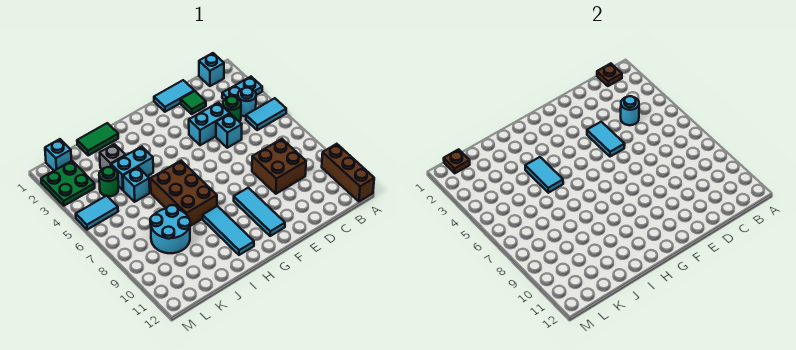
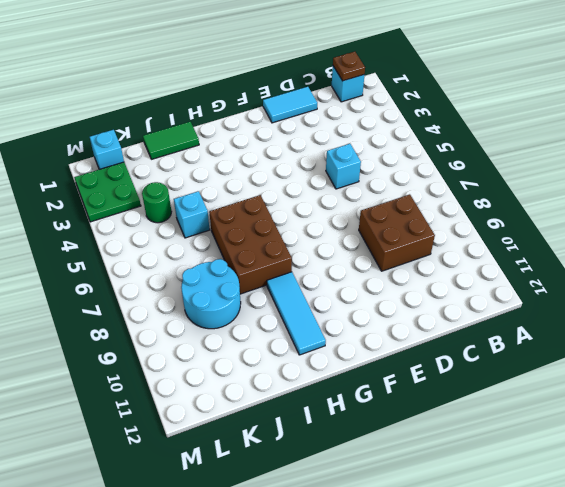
none -> cyan plate A3:B3 level 1
none -> cyan tile A5:B5 level 1
none -> brown brick A10:A12 level 1

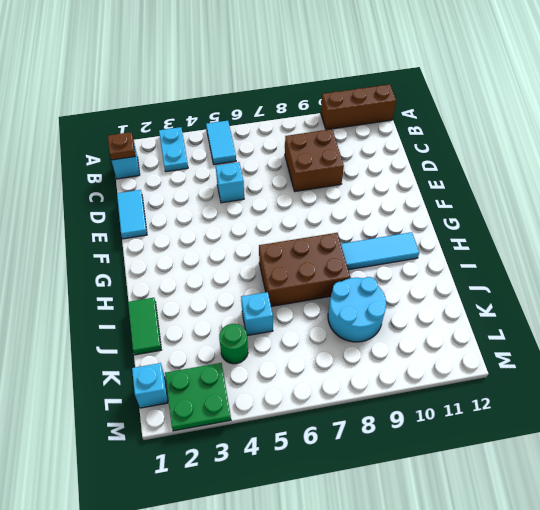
none -> cyan round brick B4 level 1
none -> green round brick C4 level 1
none -> green tile D2 level 1

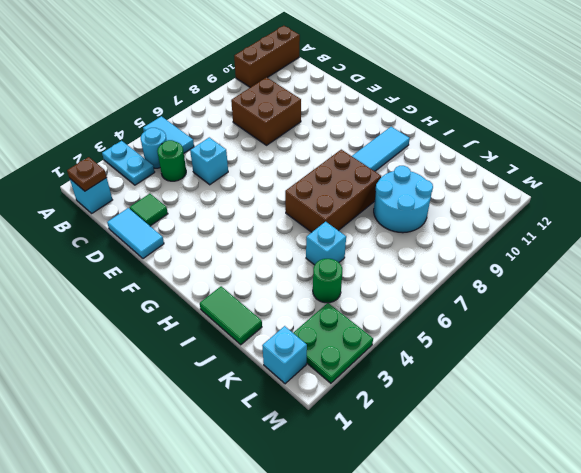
none -> cyan brick D4:E4 level 1
none -> cyan tile F9:F11 level 1
none -> cyan brick I4:J4 level 1

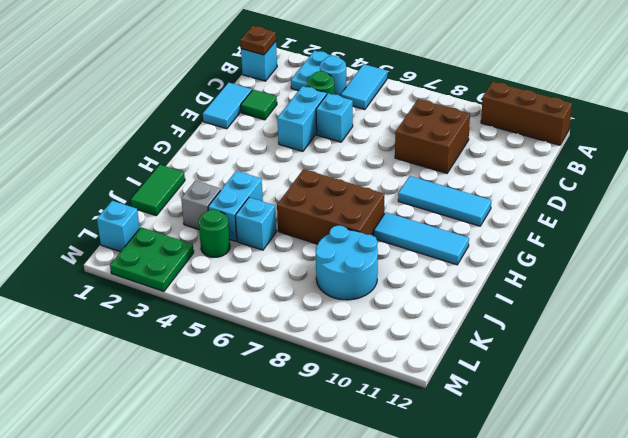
none -> cyan tile L5:M5 level 1
none -> cyan round brick C4 level 2
none -> cyan tile E4:E5 level 2

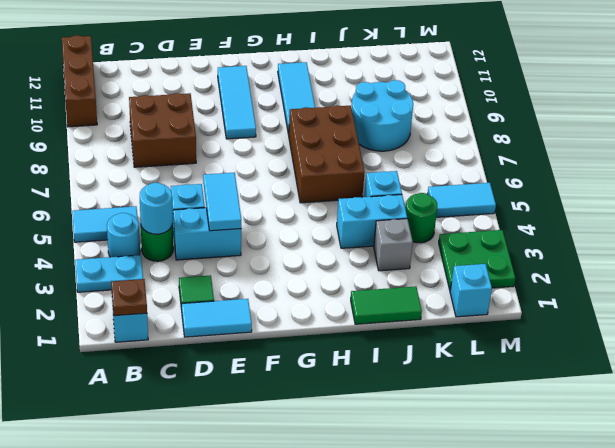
none -> cyan tile I4:I5 level 2
none -> brown plate L1 level 2

